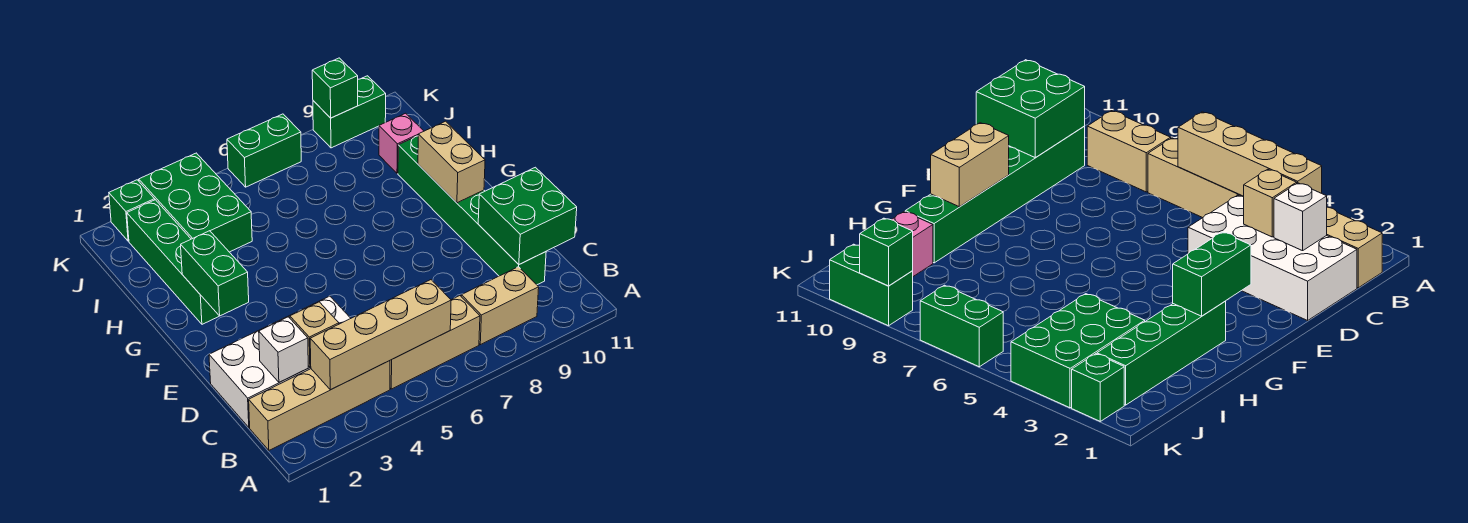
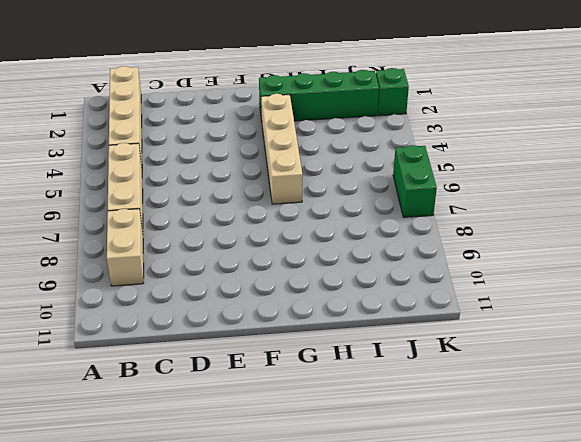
tan brick G3:G6 level 1 -> tan brick B3:B6 level 2
none -> white brick C1:D4 level 1
none -> green brick C10:H10 level 1
none -> green brick I3:K4 level 1

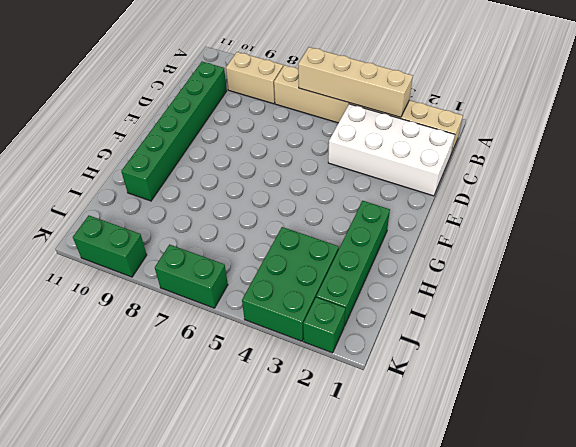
none -> pink brick I10 level 1
none -> white brick C2 level 2
none -> tan brick C3 level 2

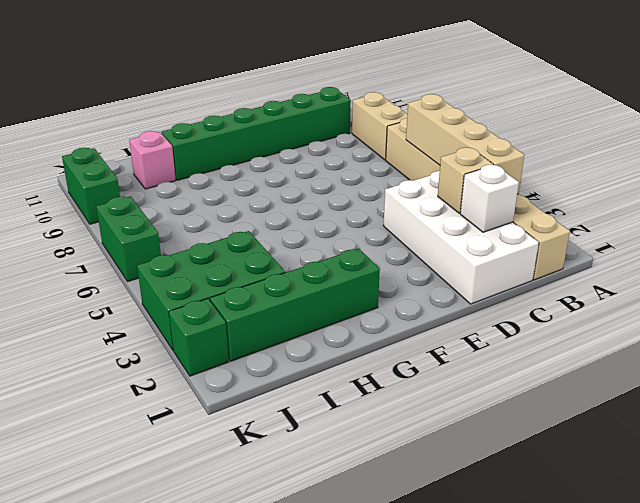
none -> green brick C10:D11 level 2
none -> green brick F2:G2 level 2
none -> tan brick F10:G10 level 2

